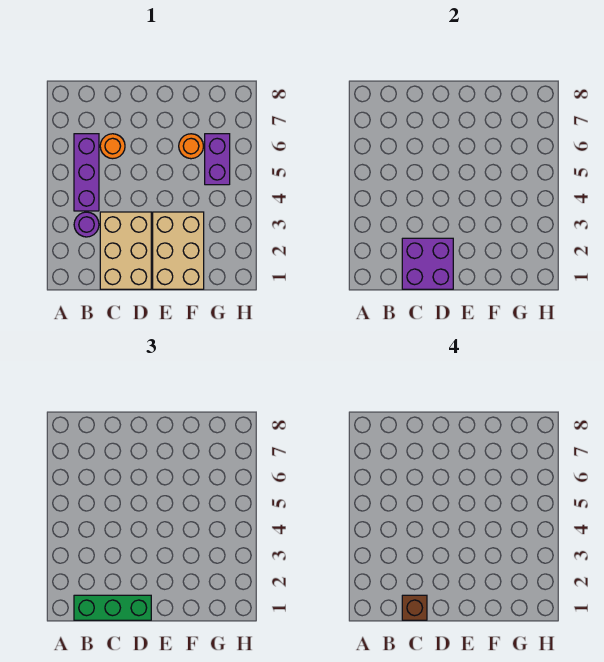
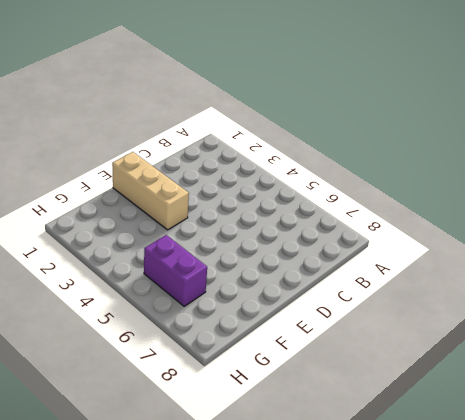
tan brick E1:E3 level 1 -> tan brick E1:F3 level 1
none -> purple round brick B3 level 1
none -> purple brick B4:B6 level 1

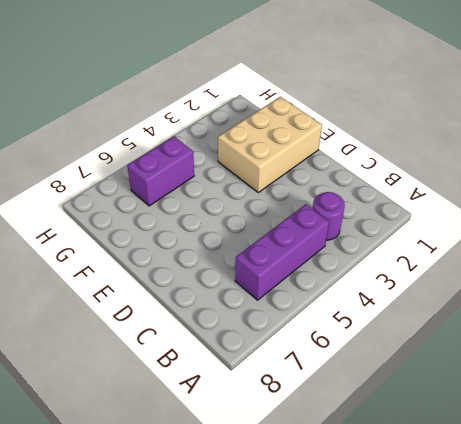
none -> tan brick C1:D3 level 1
none -> orange round brick C6 level 1

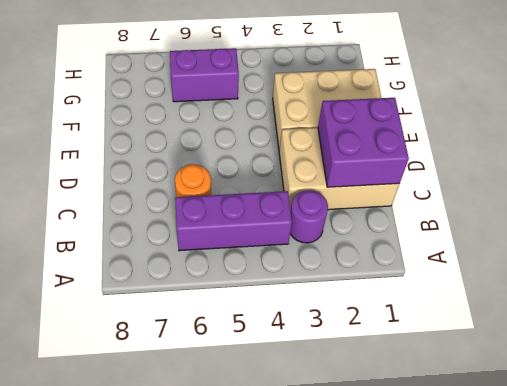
none -> orange round brick F6 level 1
none -> green brick B1:D1 level 3

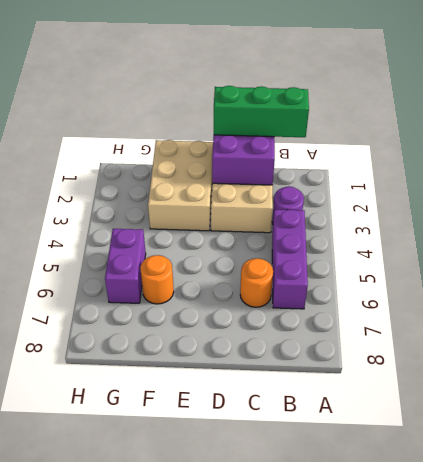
none -> brown brick C1 level 4

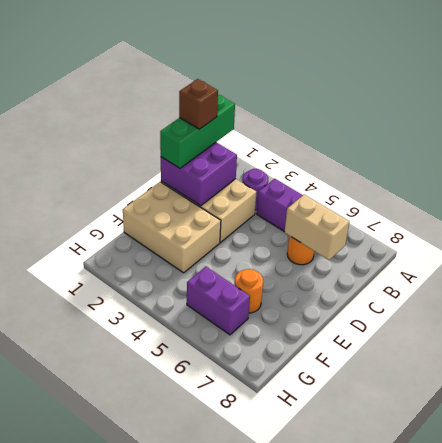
tan brick C6:C7 level 2 -> none

